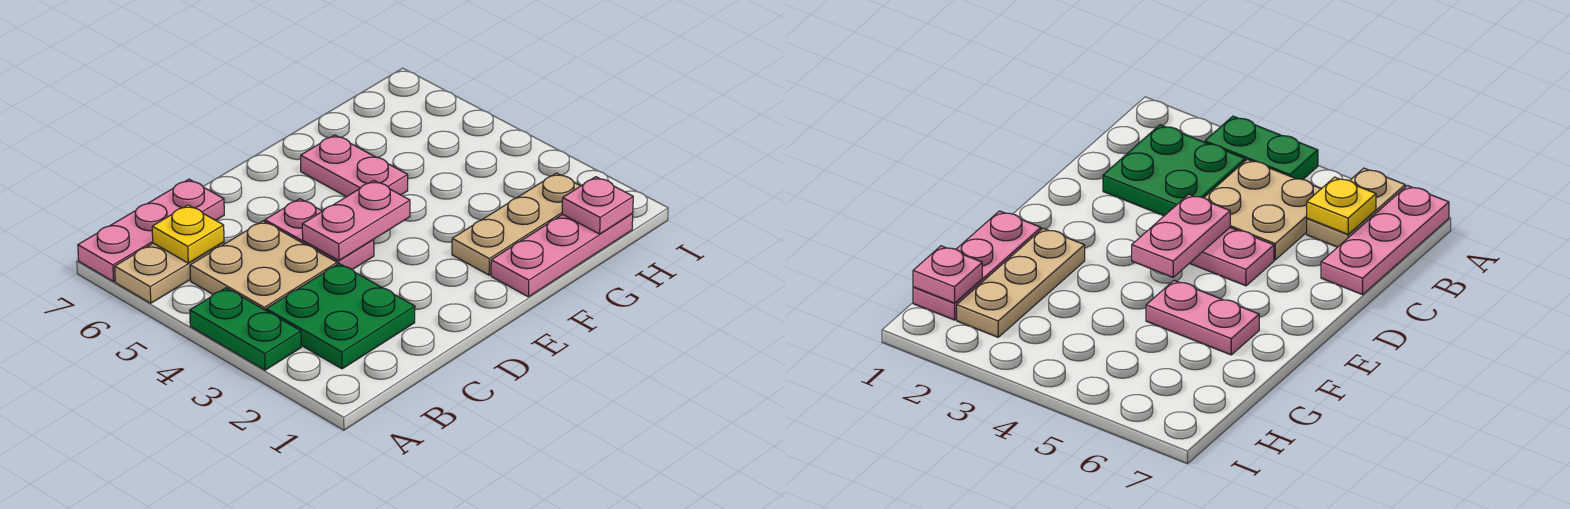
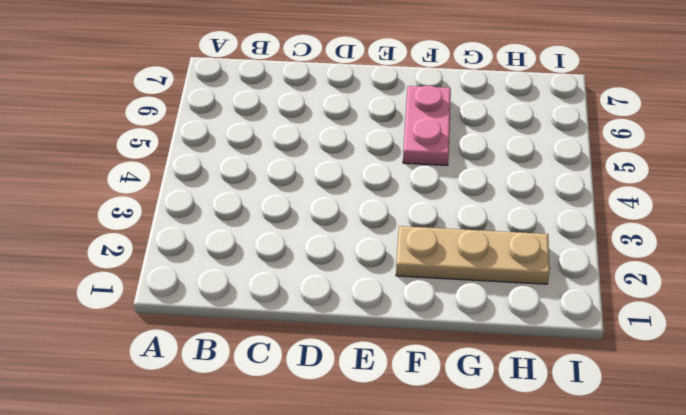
none -> green plate A3:A4 level 1
none -> tan plate A6:B6 level 1
none -> pink plate A7:C7 level 1

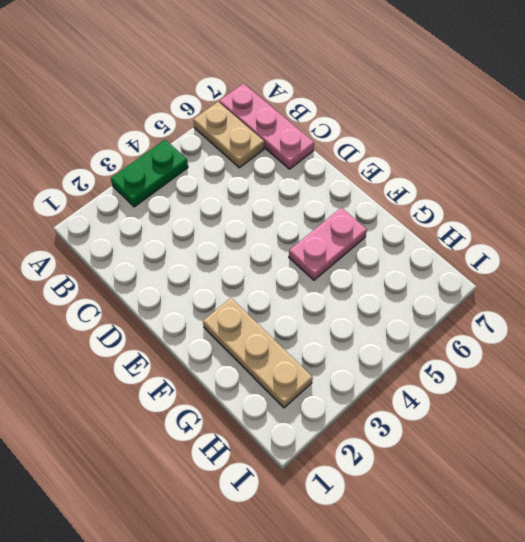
none -> green plate B2:C3 level 1
none -> tan plate B4:C5 level 1
none -> pink plate D4:D5 level 1

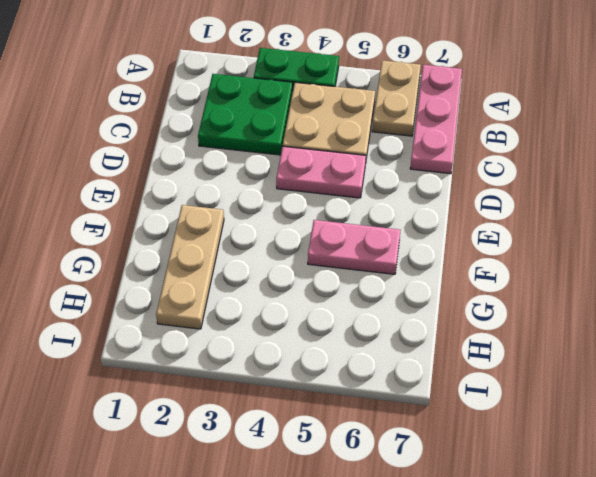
none -> pink plate F1:H1 level 1
none -> yellow plate B6 level 2
none -> pink plate D4:E4 level 2

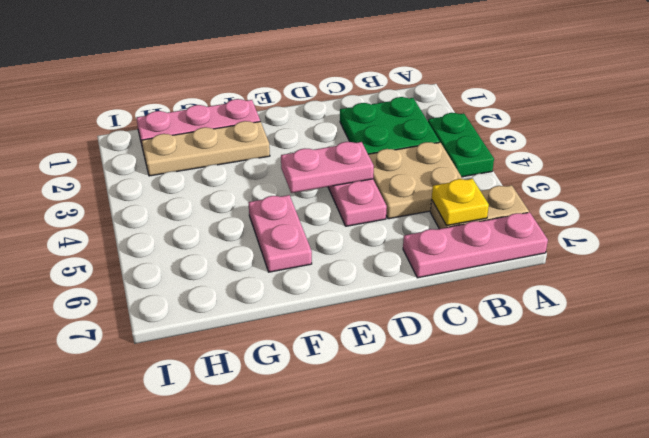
none -> pink plate H1 level 2

